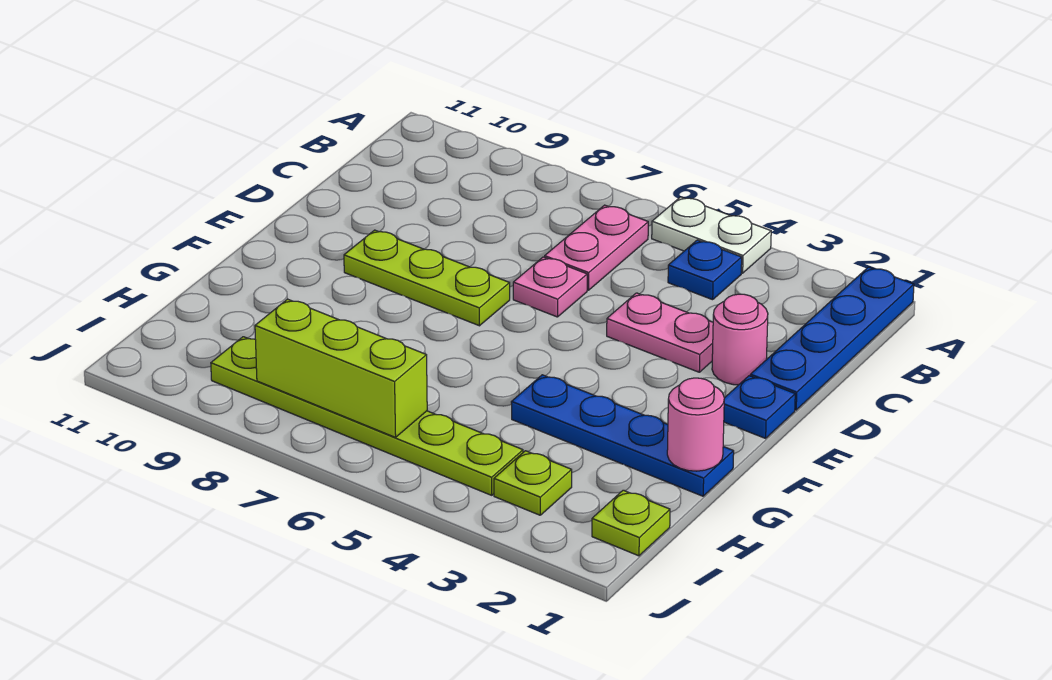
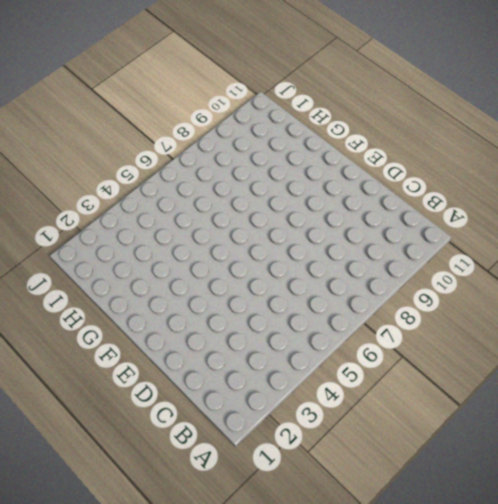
none -> blue plate A1:D1 level 1
none -> white plate A4:A5 level 1
none -> blue plate B4 level 1

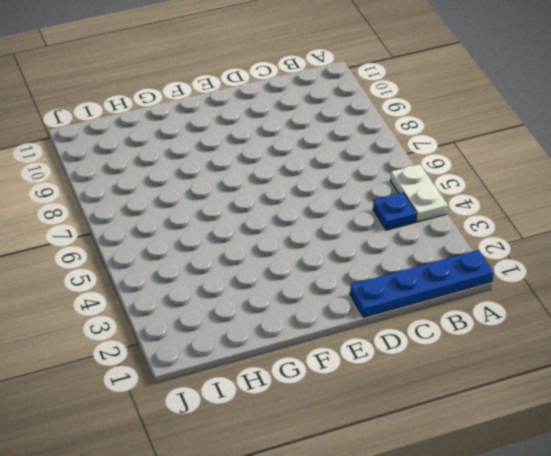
none -> pink plate B6:C6 level 1
none -> pink round brick D2 level 1
none -> pink plate D3:D4 level 1

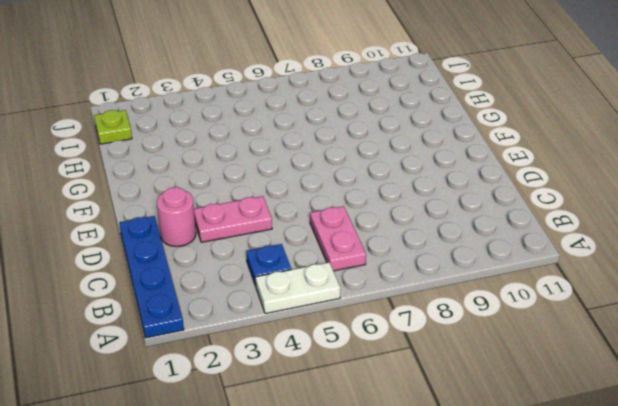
none -> pink plate D6 level 1
none -> blue plate E1 level 1
none -> lime plate E7:E9 level 1

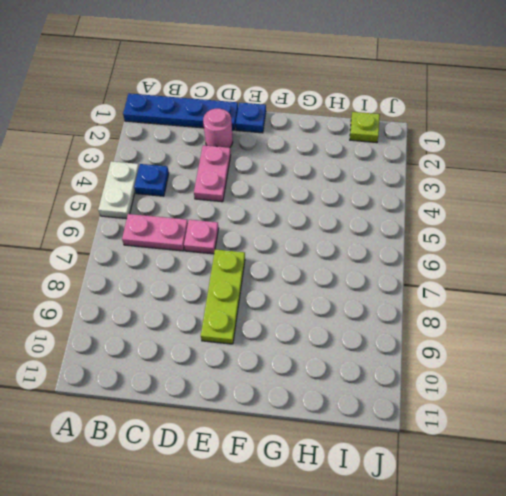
none -> blue plate G1:G4 level 1
none -> lime plate I3 level 1
none -> lime plate I4:I9 level 1

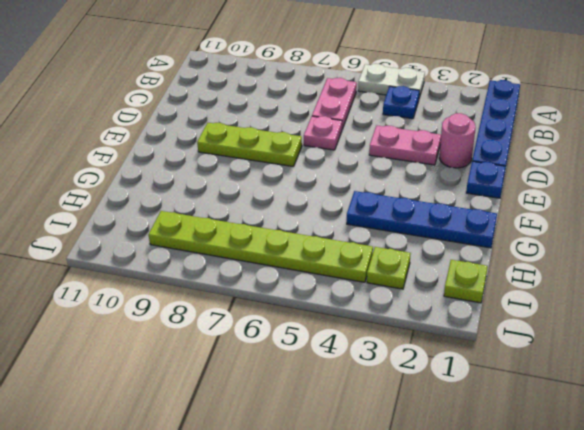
none -> pink round brick G1 level 2
none -> lime brick I6:I8 level 2

